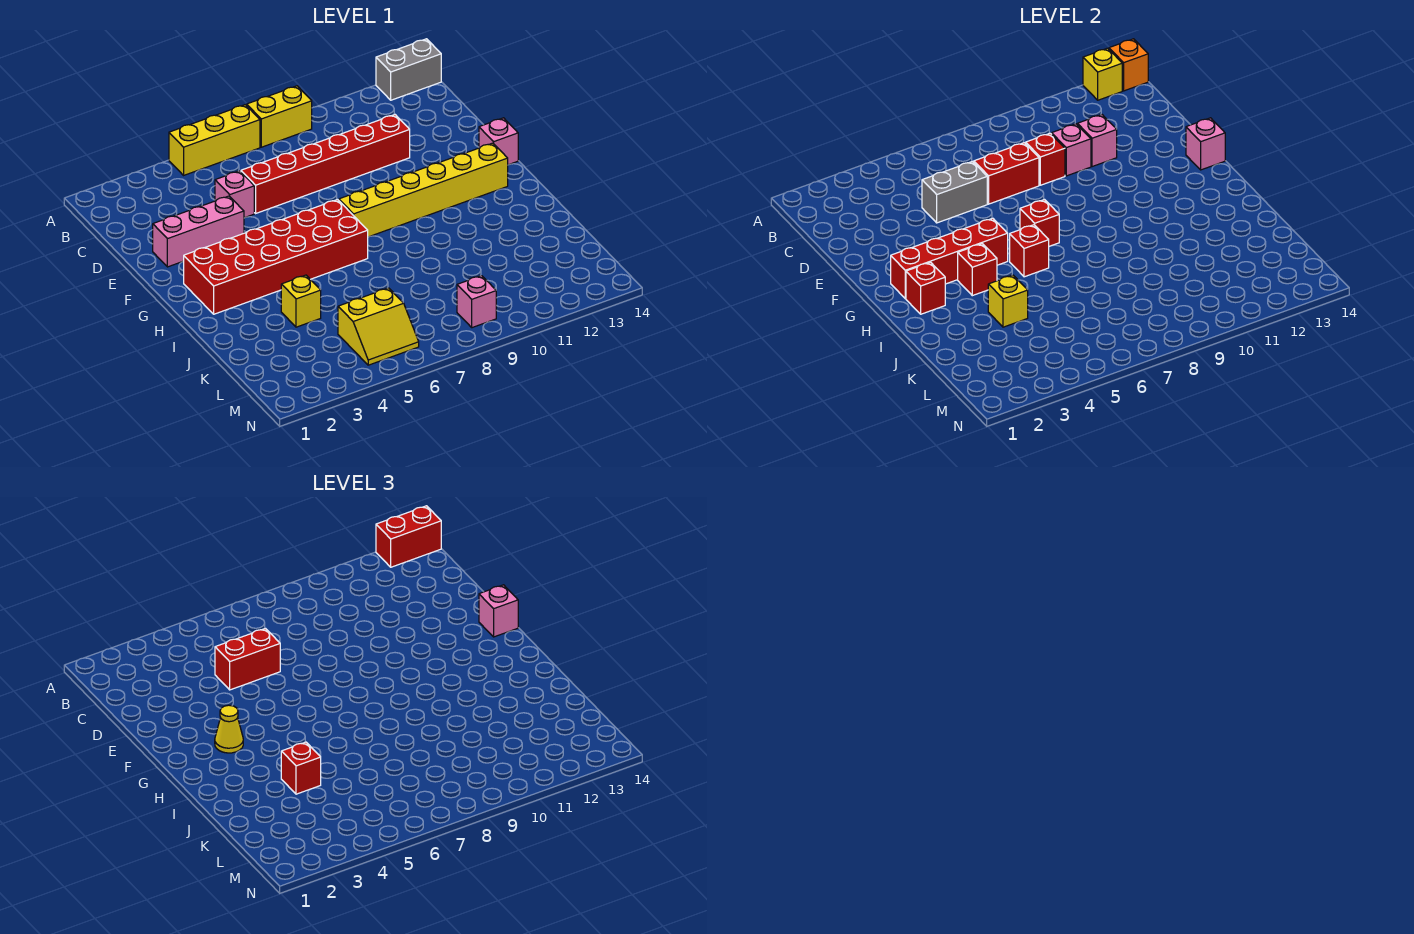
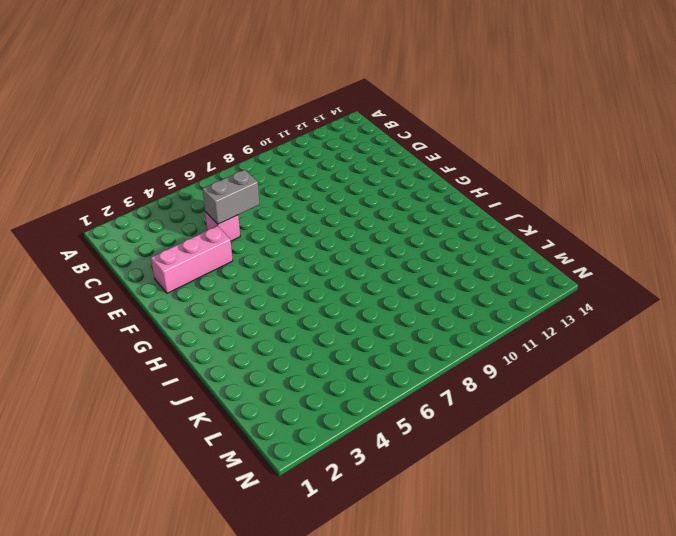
none -> yellow brick A5:A7 level 1
none -> yellow brick A8:A9 level 1
none -> grey brick A13:A14 level 1
none -> red brick D6:D11 level 1

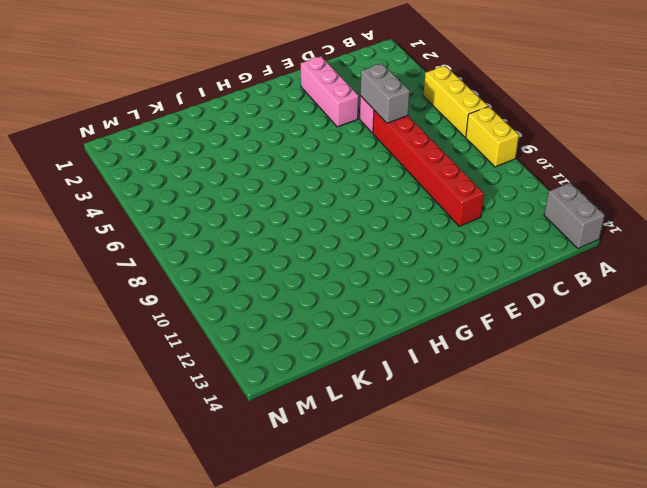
none -> pink brick F14 level 1
none -> red brick G2:H7 level 1
none -> yellow brick G8:G13 level 1
none -> yellow brick J4 level 1

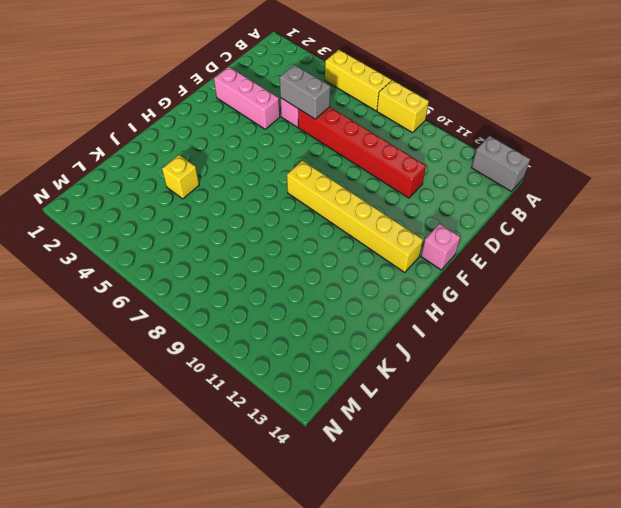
none -> red brick G2:H7 level 1
none -> yellow slope L5:M6 level 1 top L
none -> pink brick M9 level 1
none -> yellow brick A13 level 2

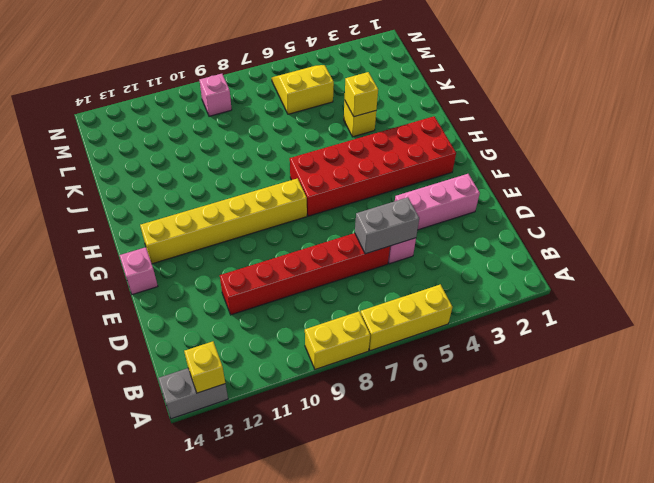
none -> orange brick A14 level 2
none -> red brick D7:D8 level 2
none -> red brick D9 level 2
none -> pink brick D10 level 2

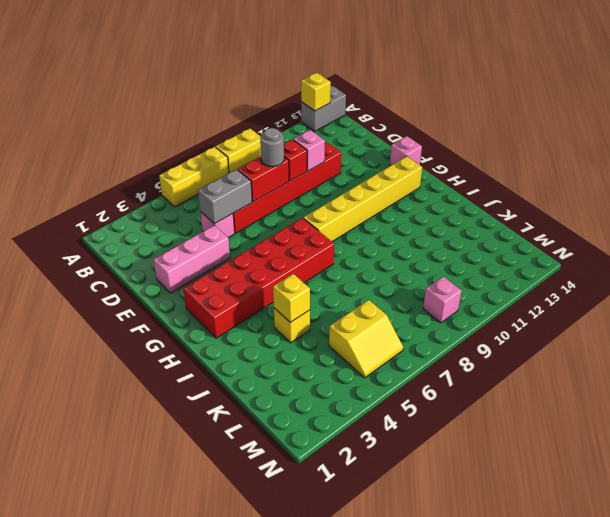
grey round brick D8 level 3 -> none
none -> orange brick A14 level 2
none -> pink brick D11 level 2
none -> pink brick F14 level 2
none -> red brick G2:G5 level 2

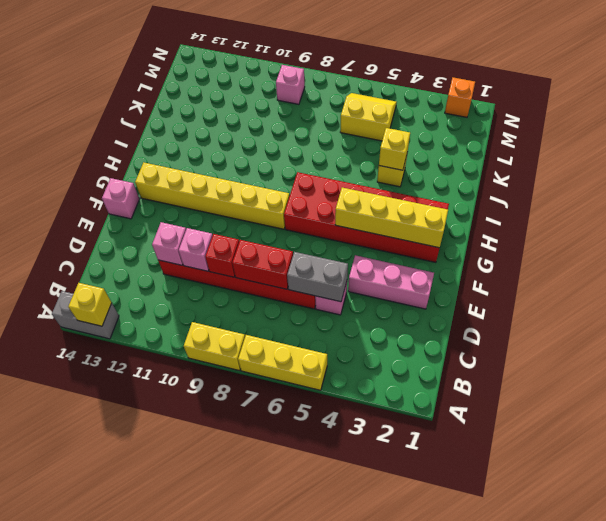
yellow brick G2:G5 level 2 -> red brick G2:G5 level 2
orange brick N2 level 1 -> orange brick A14 level 2
none -> pink brick F14 level 2
none -> red brick G7 level 2
none -> red brick H2 level 2
none -> red brick H4 level 2

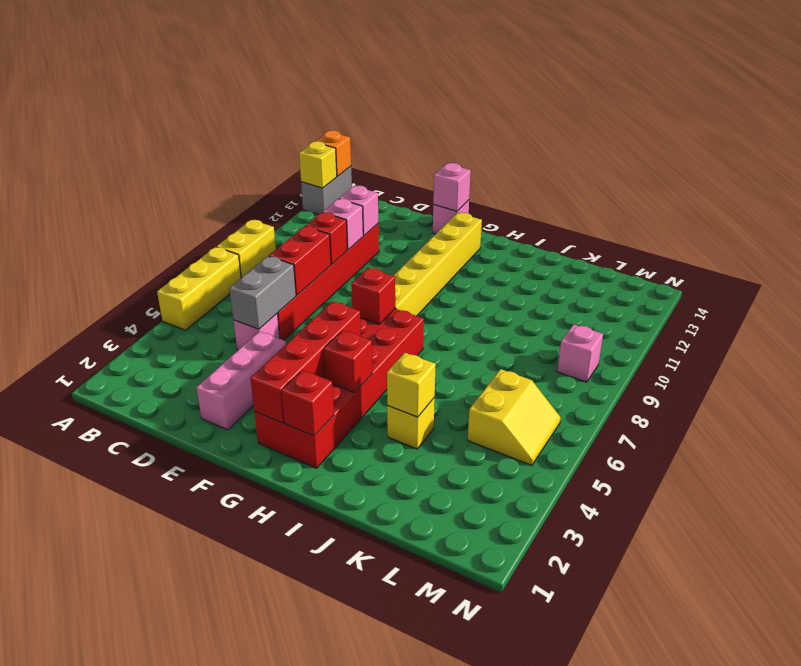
none -> red brick H6 level 2
none -> red brick A13:A14 level 3
none -> red brick D5:D6 level 3
none -> pink brick F14 level 3

